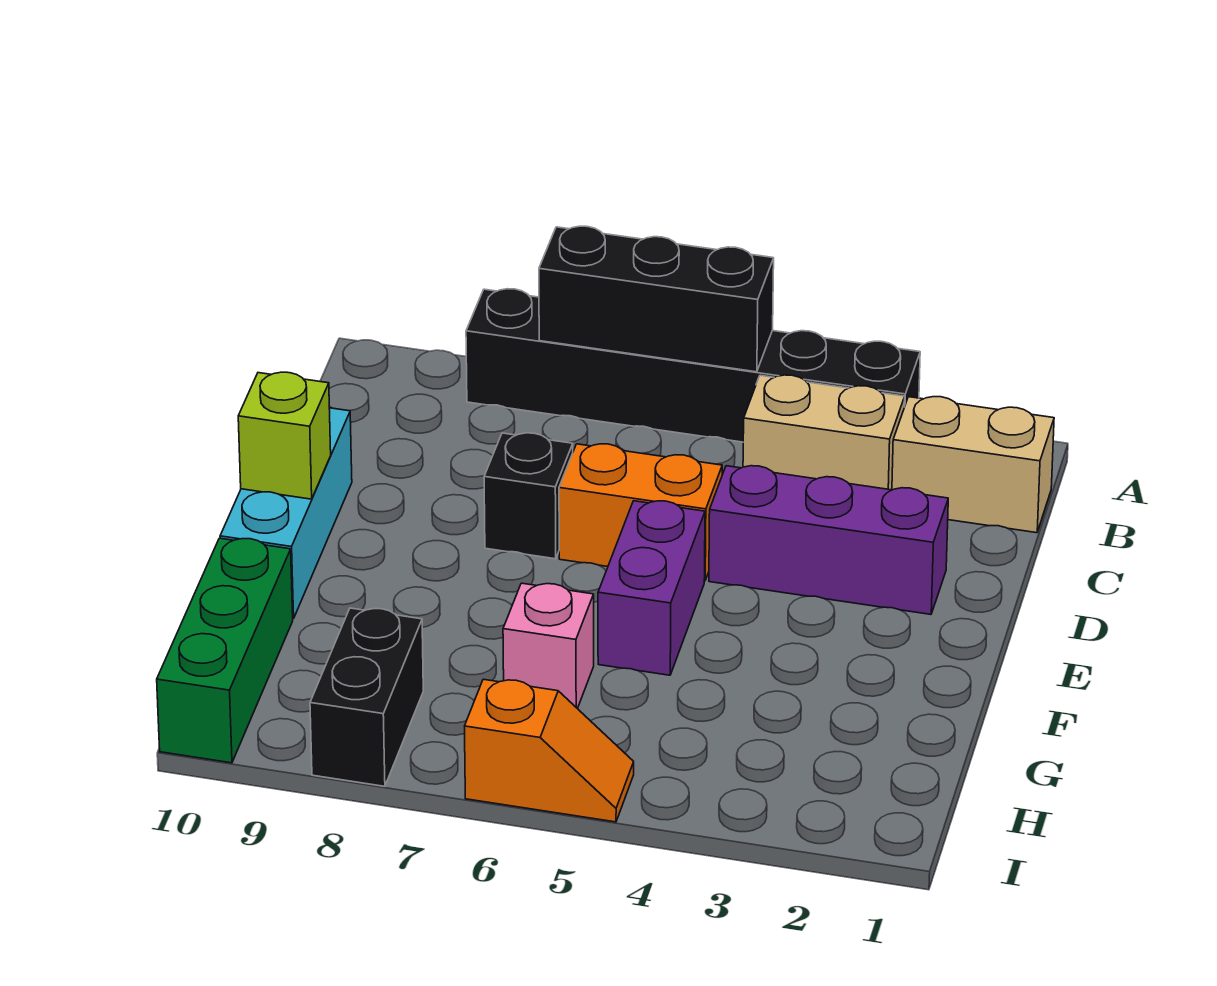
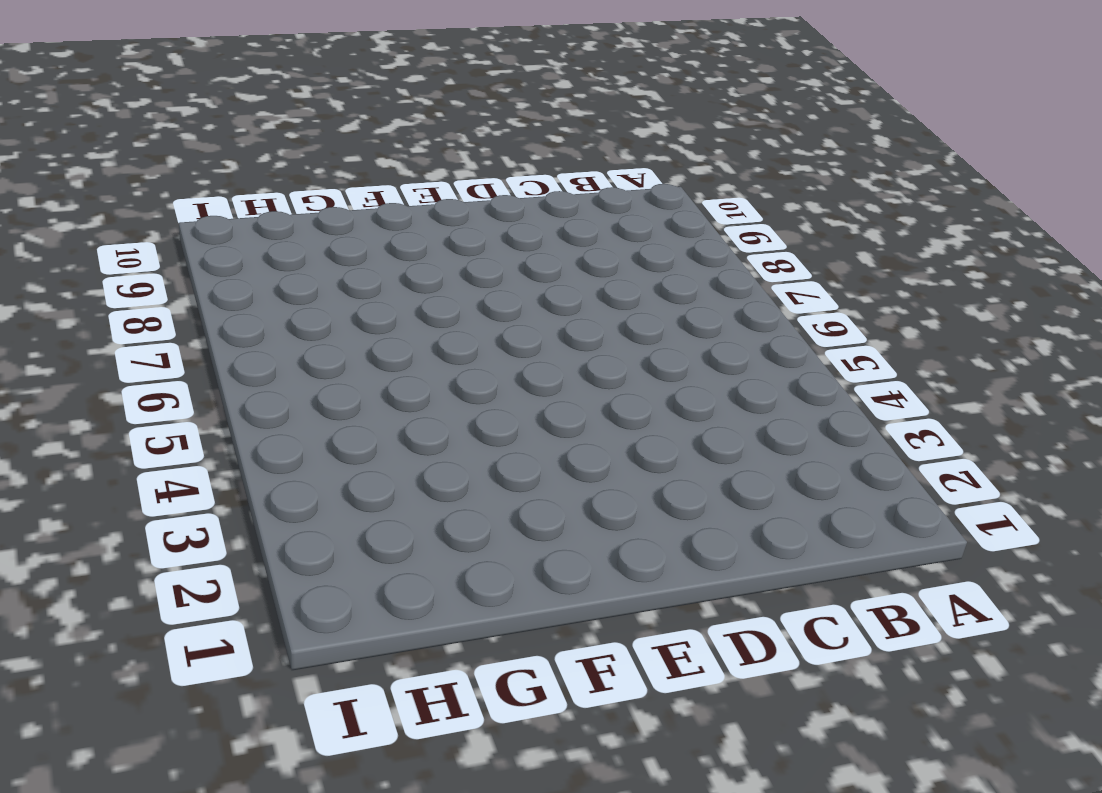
none -> black brick A3:A8 level 1
none -> tan brick B1:B2 level 1
none -> tan brick B3:B4 level 1

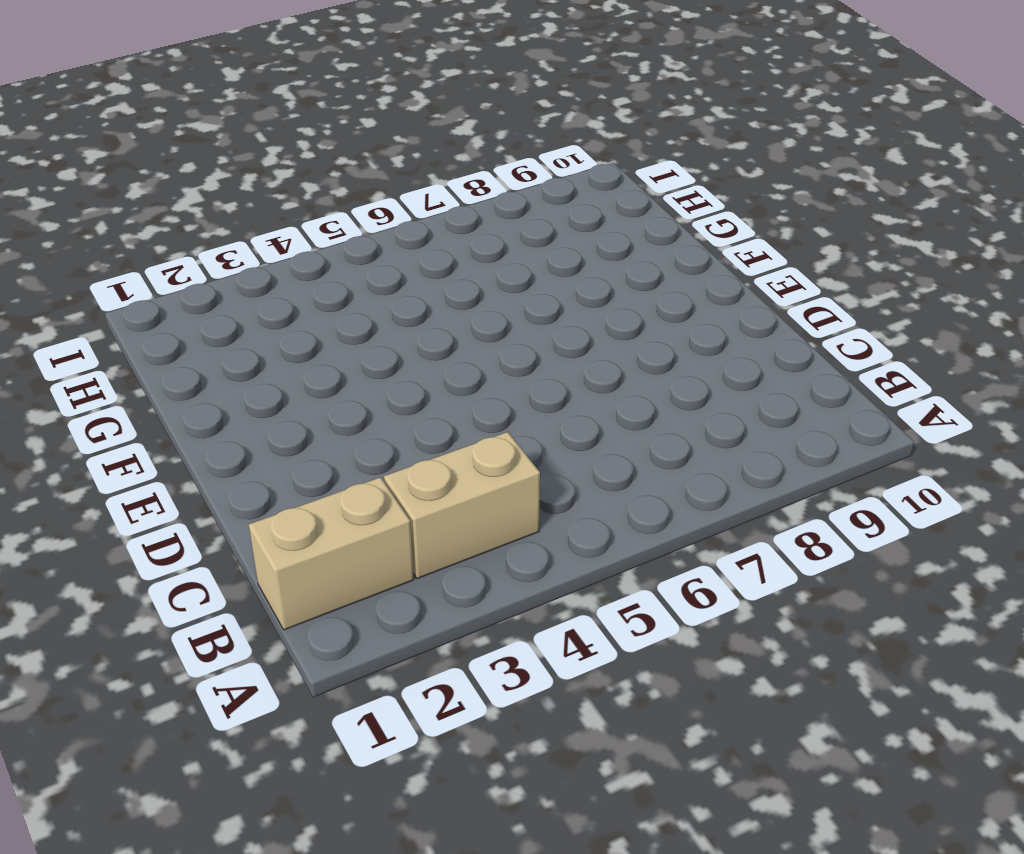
none -> black brick A3:A8 level 1
none -> purple brick D2:D4 level 1
none -> orange brick D5:D6 level 1

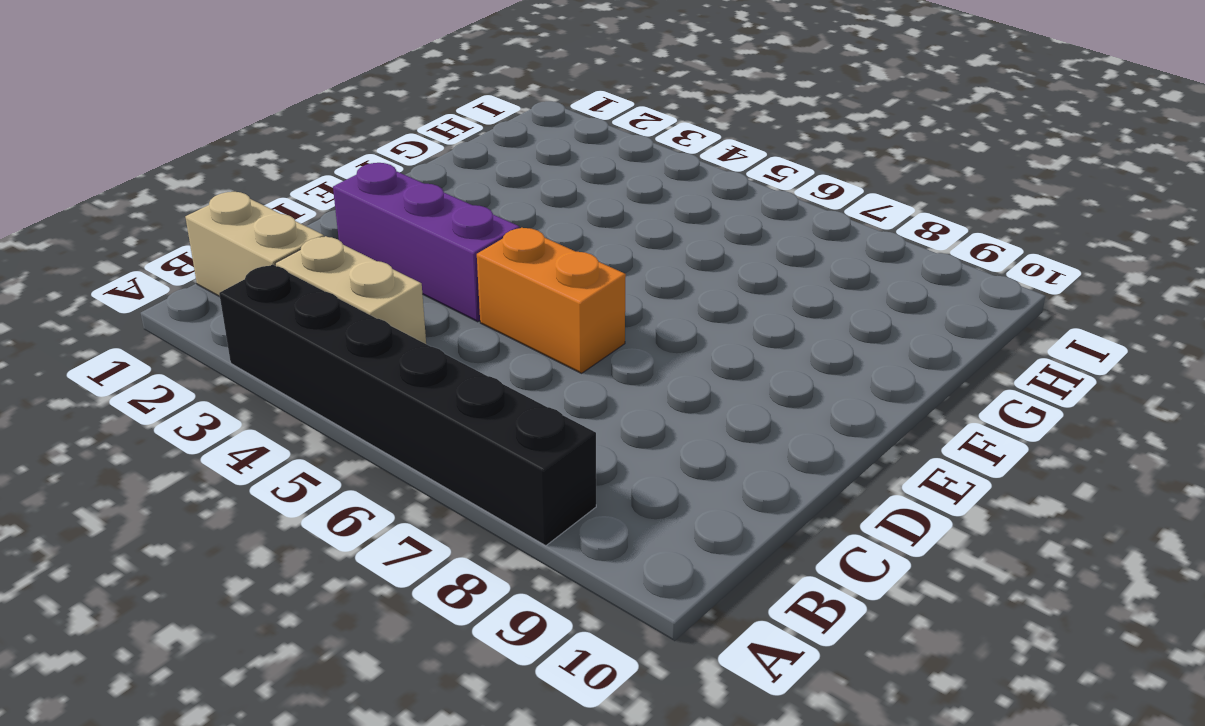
none -> black brick D7 level 1
none -> cyan brick D10:F10 level 1
none -> purple brick E5:F5 level 1

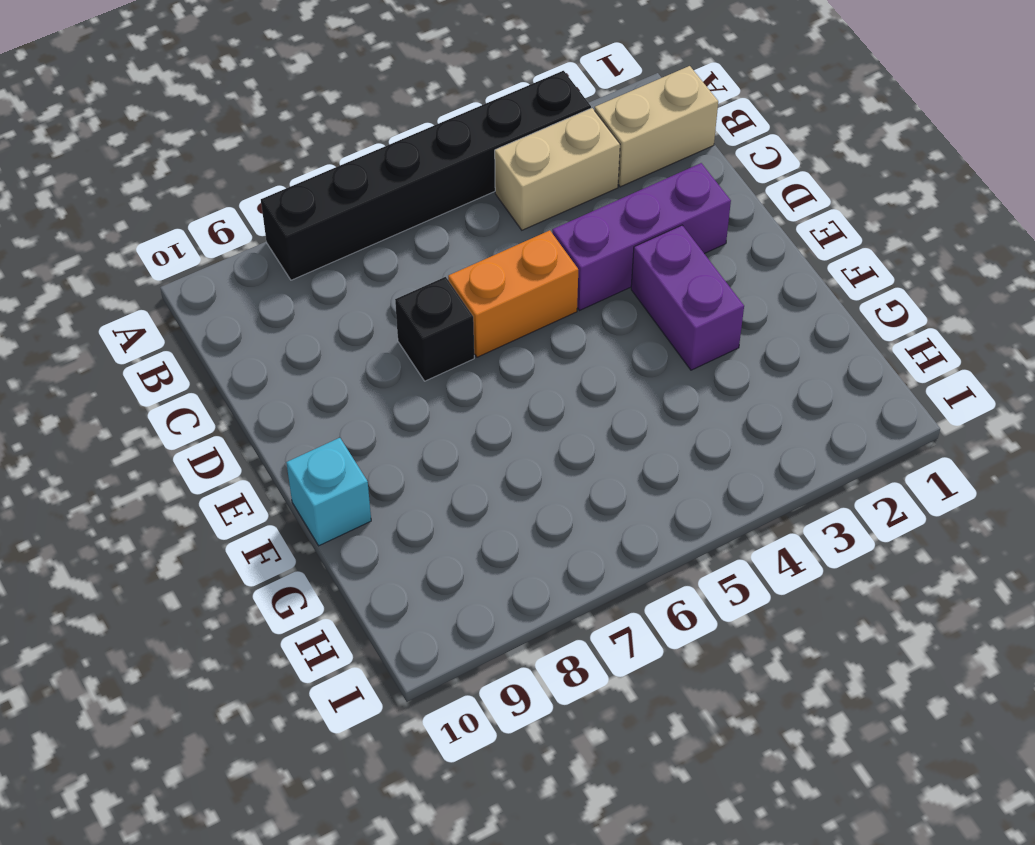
purple brick E3:F3 level 1 -> purple brick E5:F5 level 1
cyan brick F10 level 1 -> cyan brick D10:F10 level 1
none -> pink brick G6 level 1
none -> green brick G10:I10 level 1
none -> black brick H8:I8 level 1

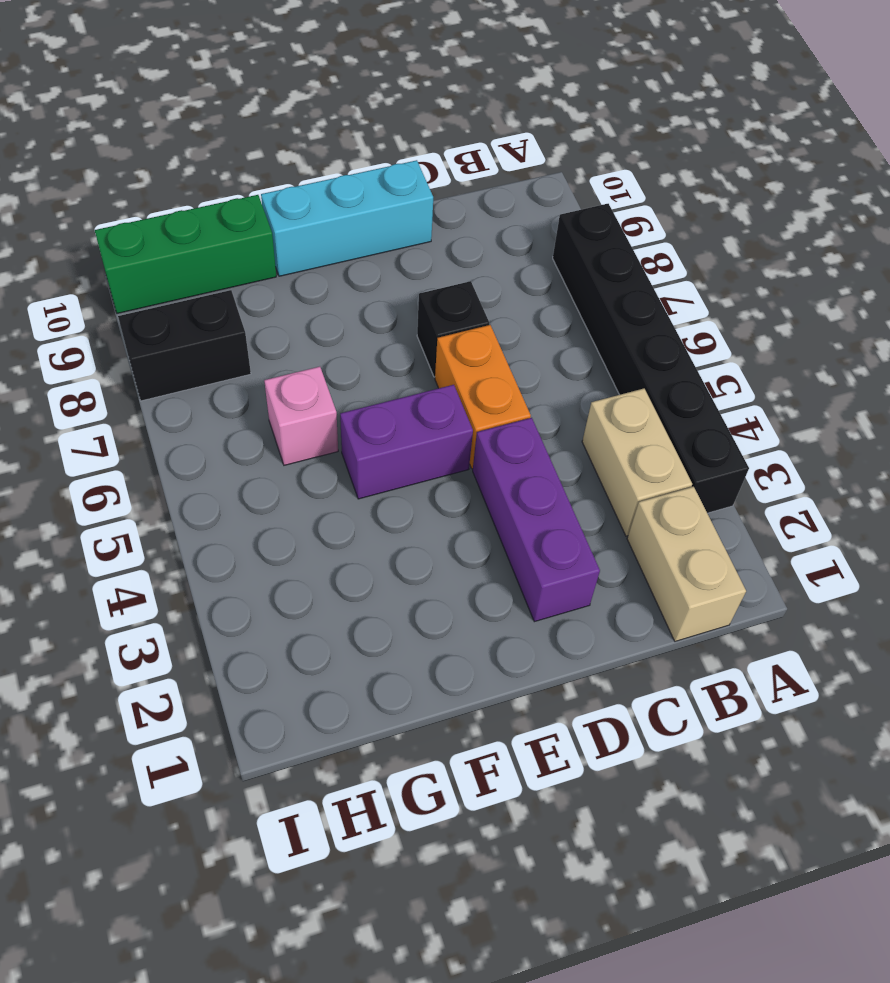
none -> orange slope I5:I6 level 1 top 6
none -> black brick A5:A7 level 2
none -> lime brick E10 level 2

